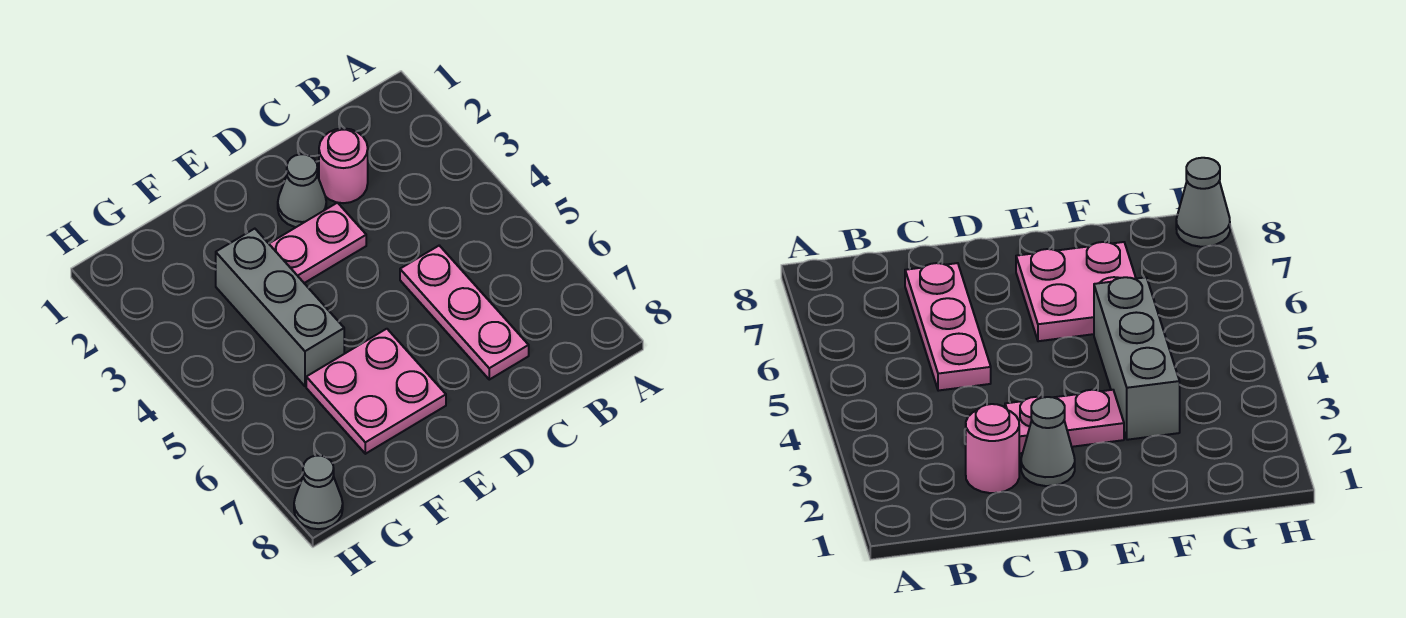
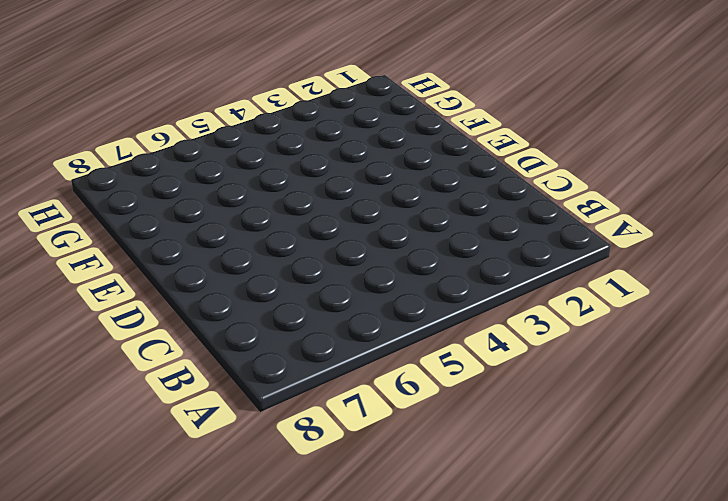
none -> pink round brick C2 level 1
none -> pink plate C5:C7 level 1

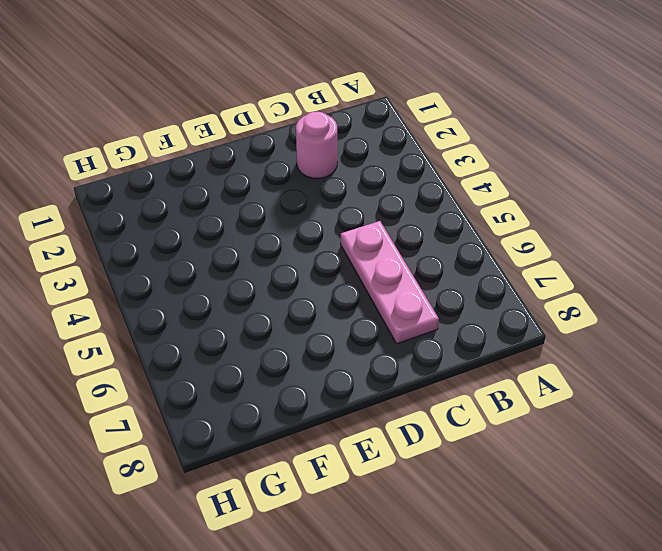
none -> grey cone D2 level 1
none -> pink plate D3:E3 level 1

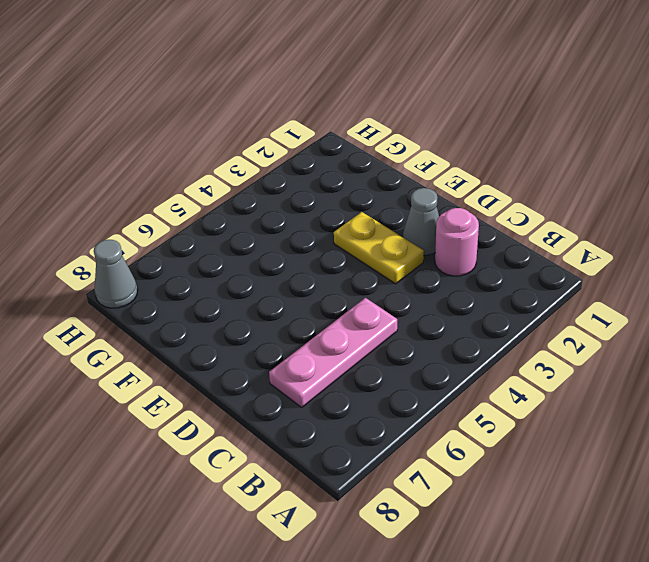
yellow plate D3:E3 level 1 -> pink plate D3:E3 level 1
none -> pink plate E6:F7 level 1
none -> grey brick F3:F5 level 1

